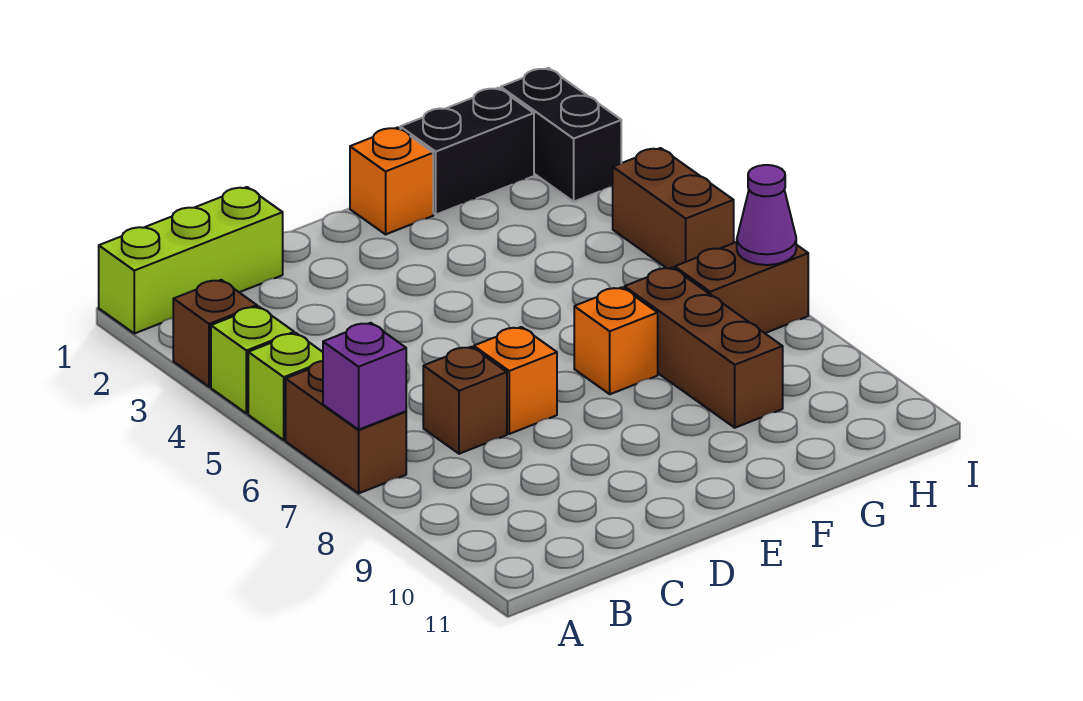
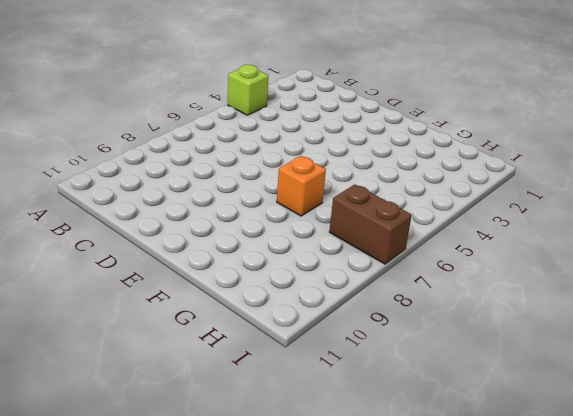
none -> lime brick A1:C1 level 1
none -> brown brick A3 level 1
none -> lime brick A5 level 1

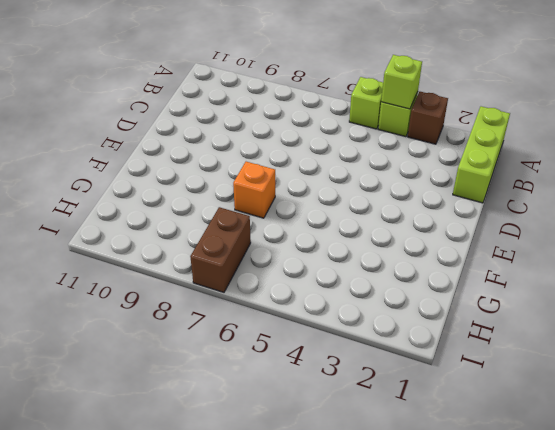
lime brick A4 level 2 -> none
none -> brown brick A6:A7 level 1
none -> brown brick C7 level 1
none -> orange brick D7 level 1

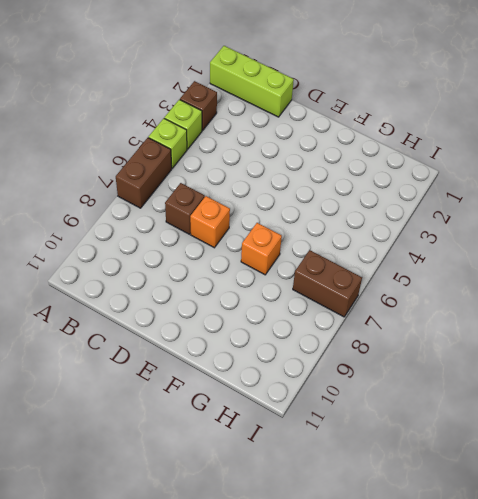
none -> orange brick F1 level 1
none -> black brick G1:H1 level 1
none -> brown brick G7:G9 level 1

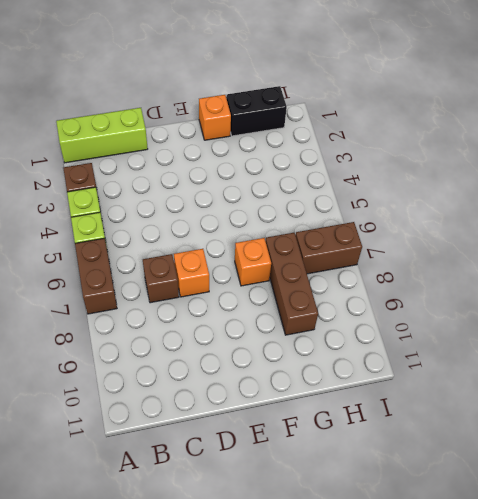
none -> black brick I1:I2 level 1
none -> brown brick I4:I5 level 1
none -> purple brick A7 level 2

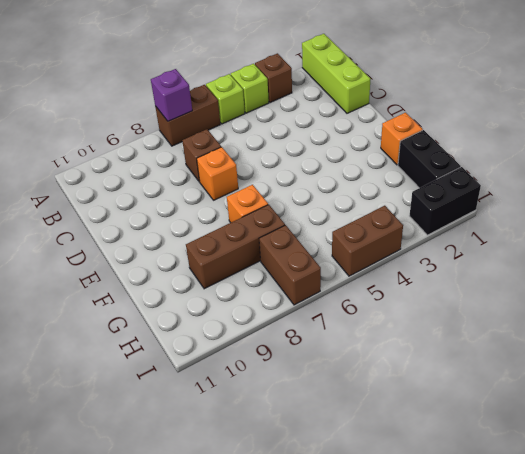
none -> purple cone I7 level 2

